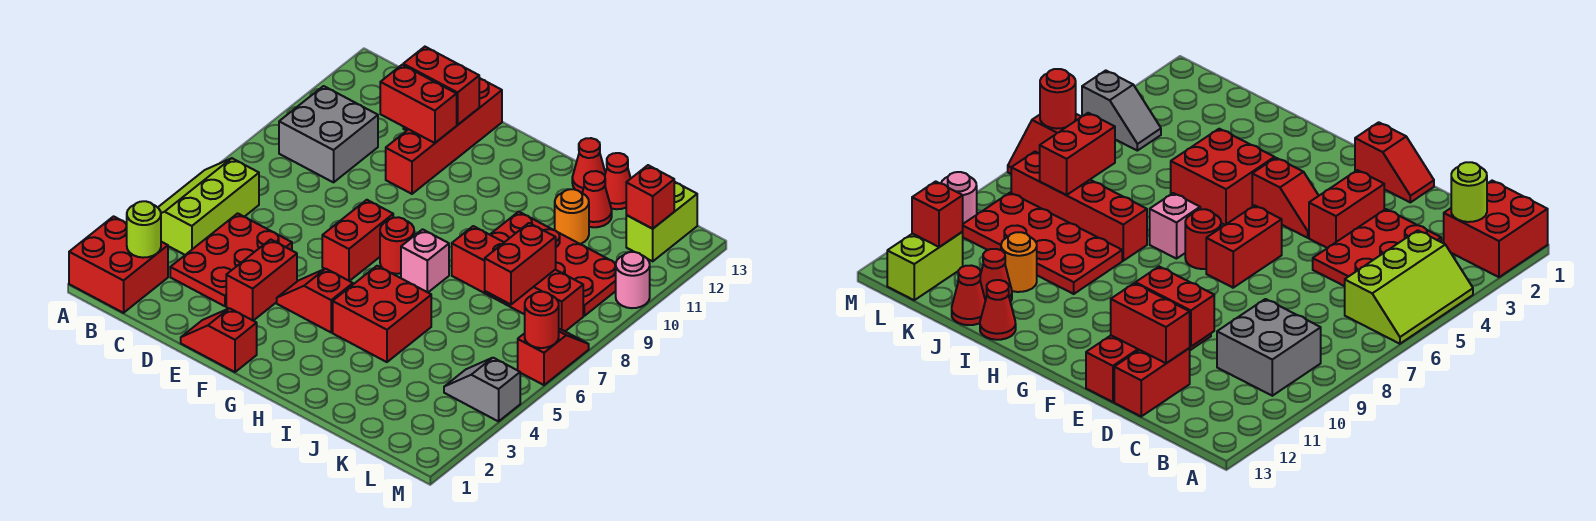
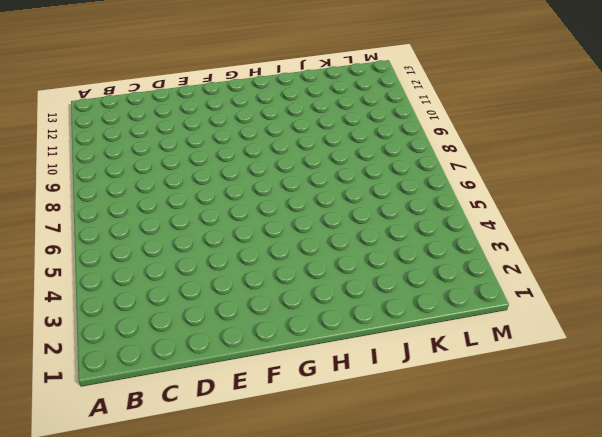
none -> red brick A1:B2 level 1
none -> lime slope A4:B6 level 1 top B
none -> grey brick B9:C10 level 1

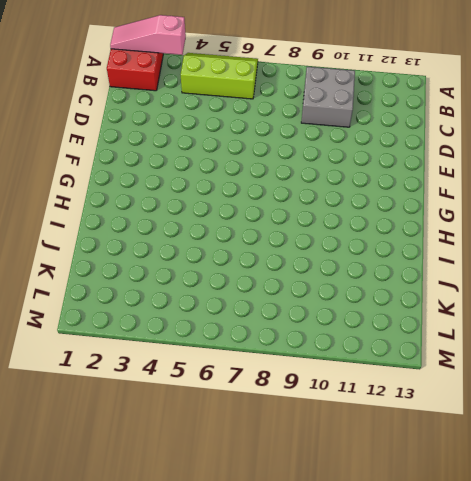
pink slope A1:A3 level 2 top 3 -> none
none -> red plate C3:D5 level 1
none -> red brick D12:D13 level 1
none -> red slope E1:F1 level 1 top F

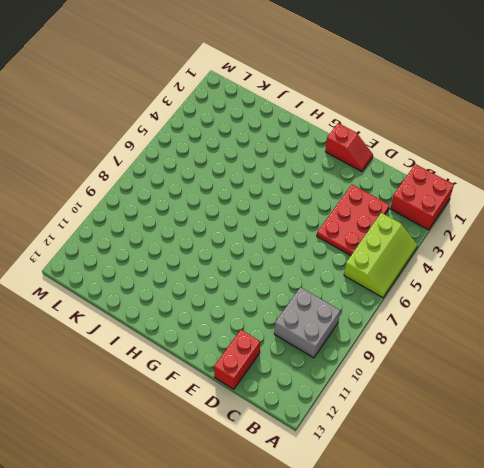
none -> red brick E3:E4 level 1
none -> red brick E10:E13 level 1
none -> red slope F4:G4 level 1 top G

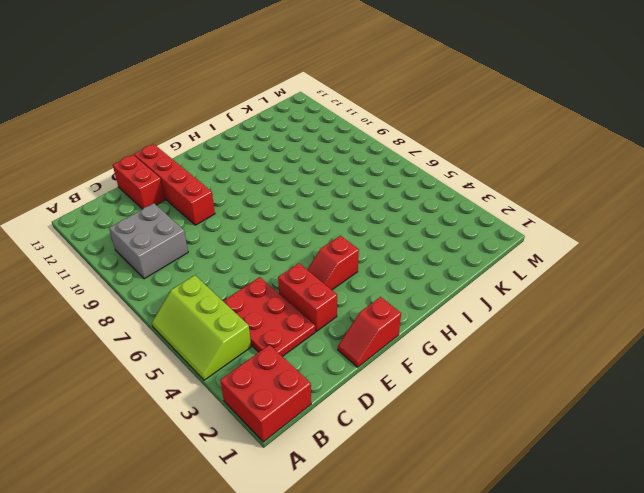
none -> red brick F6:F7 level 1
none -> red round brick G7 level 1
none -> red brick H4:I5 level 1

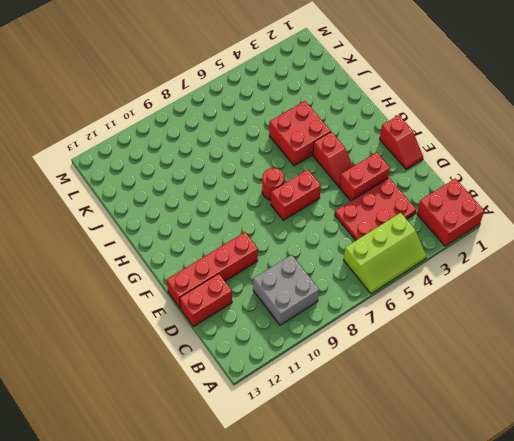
none -> pink brick H7 level 1
none -> red brick I8:L8 level 1
none -> red plate I9:L10 level 1

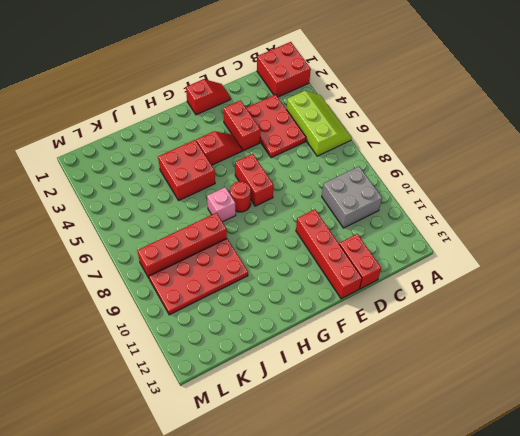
none -> red cone I13 level 1
none -> orange round brick J11 level 1
none -> red cone J12 level 1

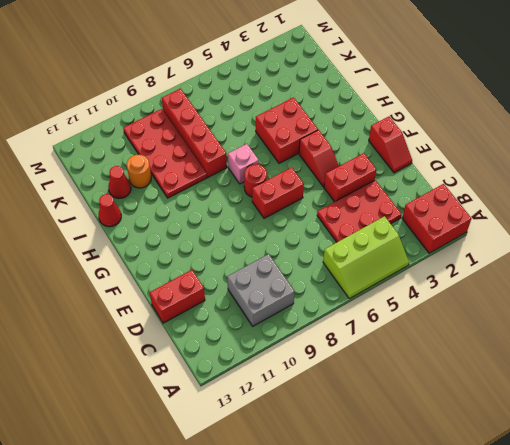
none -> red brick E10:E13 level 1
none -> red cone J13 level 1
none -> grey slope L4:M4 level 1 top M

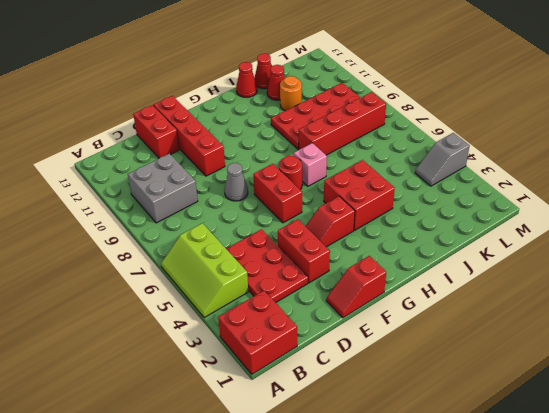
grey cone E8 level 1 -> none
none -> lime brick L12:L13 level 1
none -> red slope M6:M7 level 1 top 6
none -> pink round brick M10 level 1

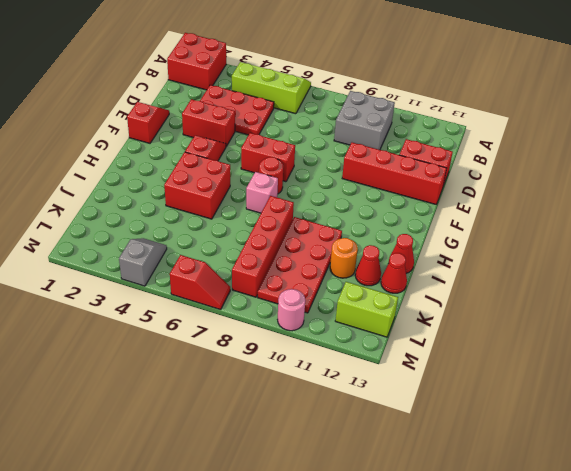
none -> lime round brick B2 level 2
none -> red brick D11:E11 level 2
none -> red brick D12:E12 level 2

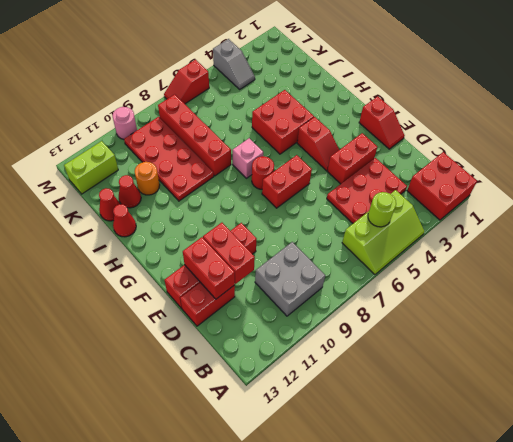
lime round brick B5 level 2 -> lime round brick B2 level 2
none -> red brick K7:K8 level 2
none -> red brick L12 level 2
none -> red round brick M6 level 2

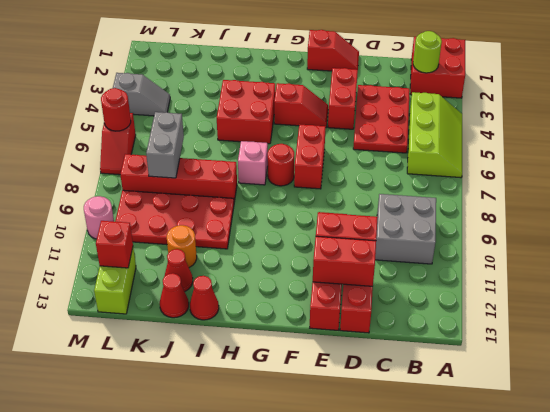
grey brick K7:K8 level 2 -> red brick K7:K8 level 2

